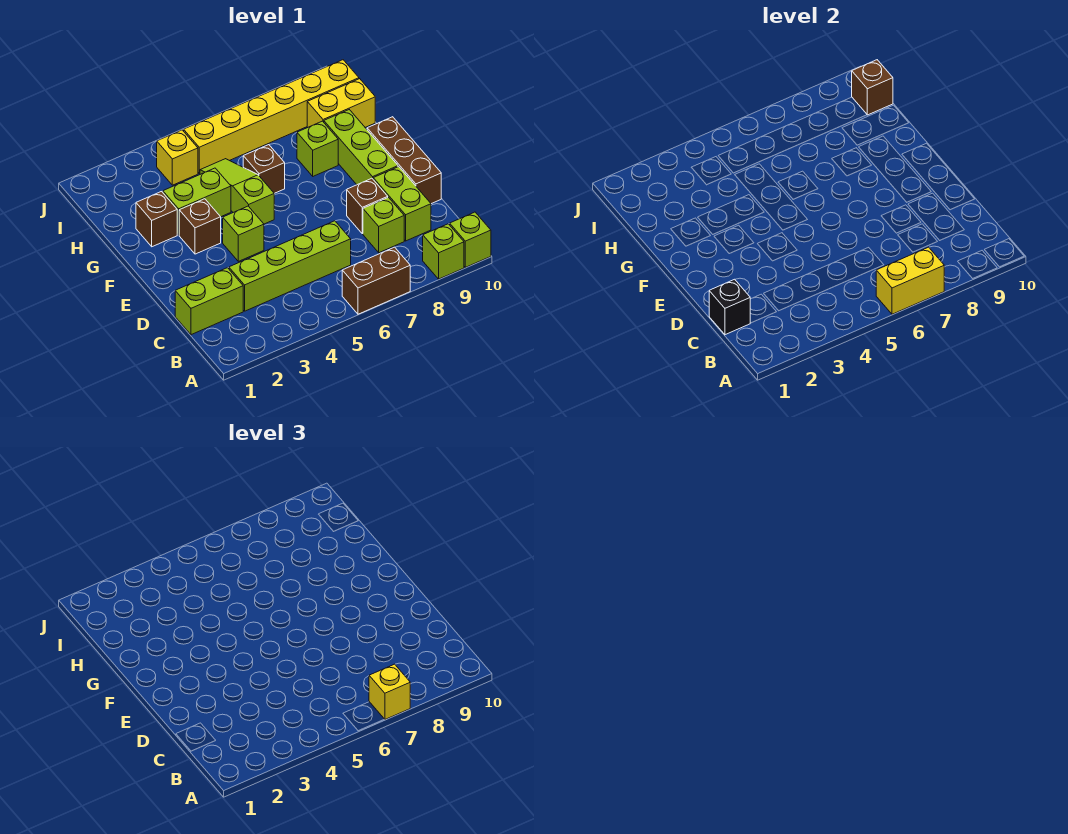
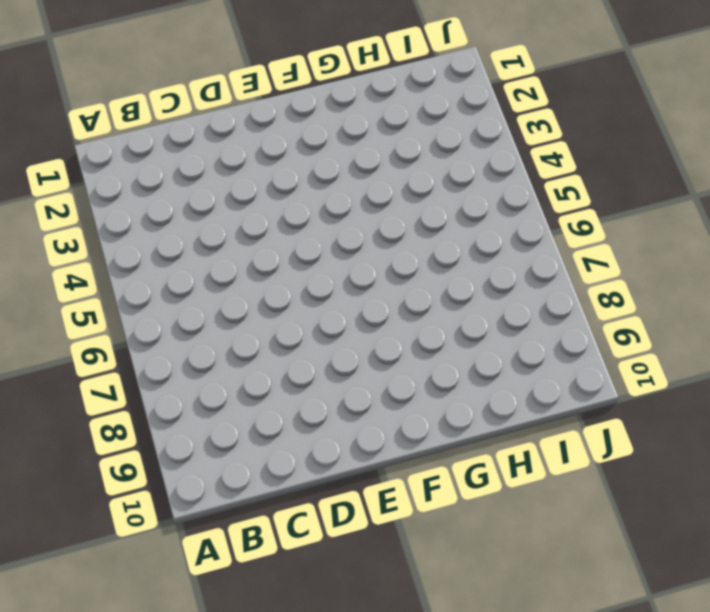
none -> brown brick A6:A7 level 1
none -> lime brick A9 level 1
none -> lime brick A10 level 1

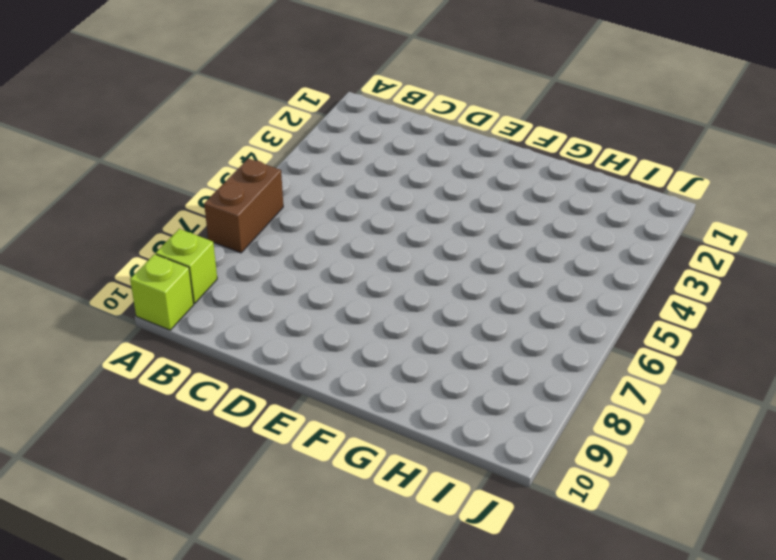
none -> lime brick C1:C2 level 1
none -> lime brick C3:C6 level 1
none -> lime brick C8 level 1

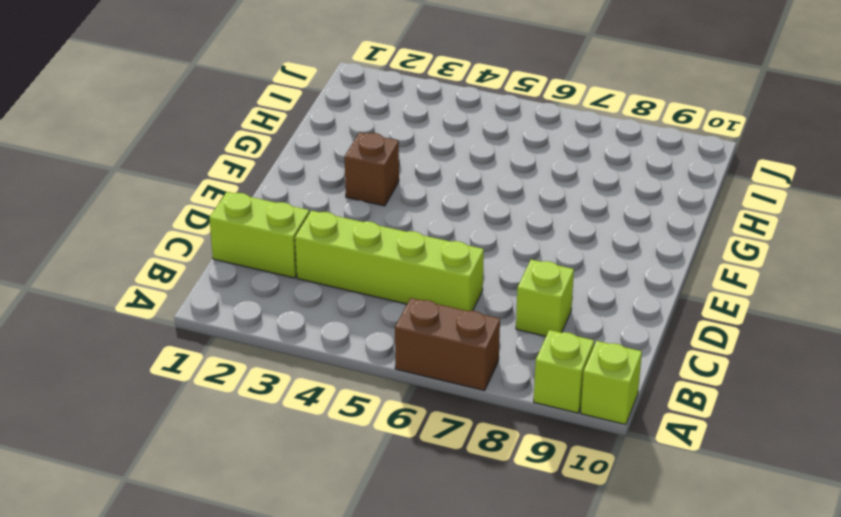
none -> lime brick C9:D9 level 1
none -> brown brick D8 level 1
none -> brown brick D10:F10 level 1

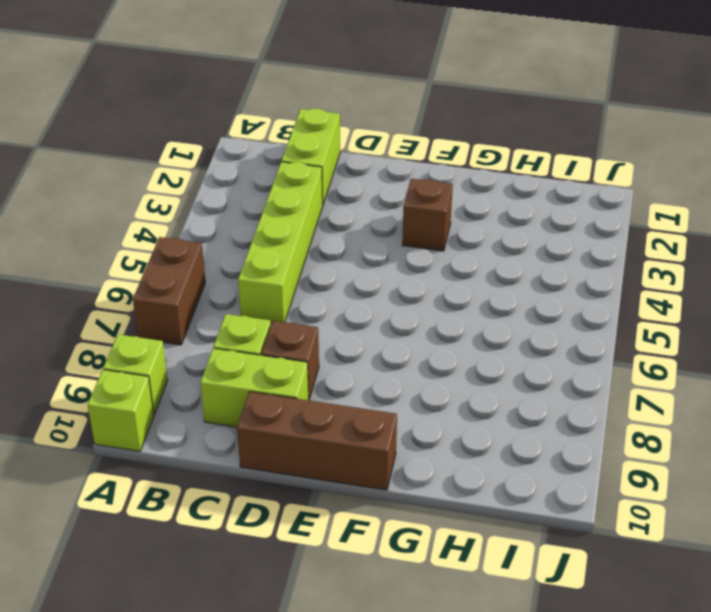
none -> lime brick E4 level 1
none -> lime brick E9:G9 level 1
none -> lime slope F5:H5 level 1 top F

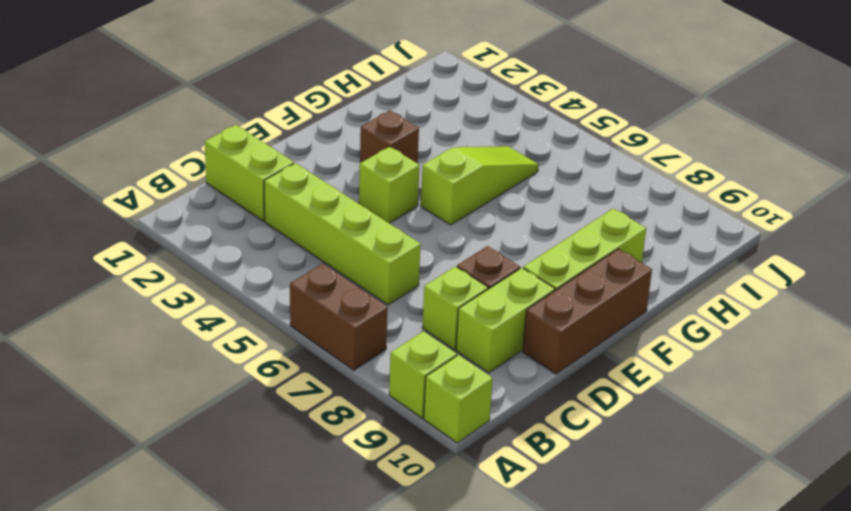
none -> brown brick G2 level 1
none -> lime brick G3:G4 level 1
none -> brown brick G6 level 1

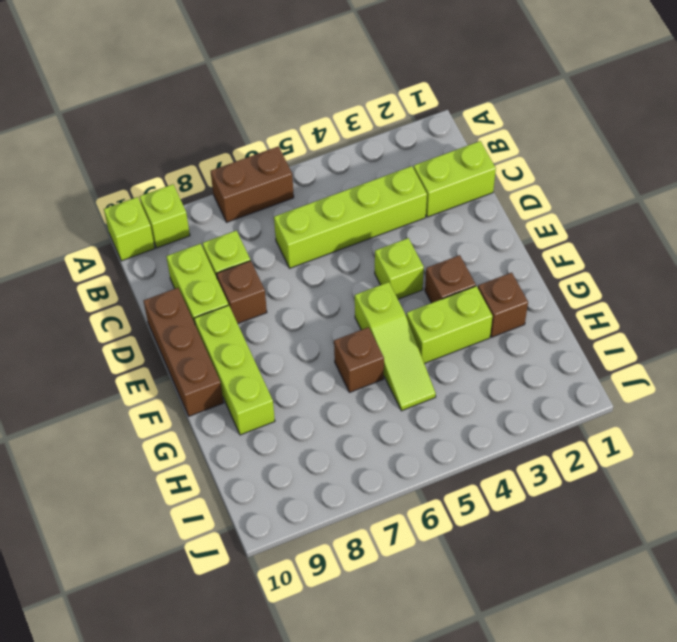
none -> lime brick G8 level 1
none -> yellow brick H9:H10 level 1
none -> yellow brick I4 level 1

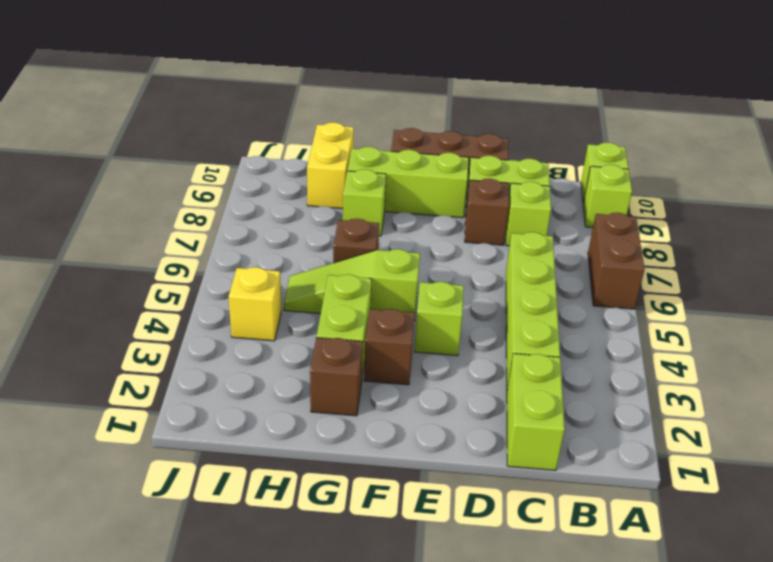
none -> yellow brick I5:I10 level 1
none -> yellow brick A6:A7 level 2
none -> black brick C1 level 2

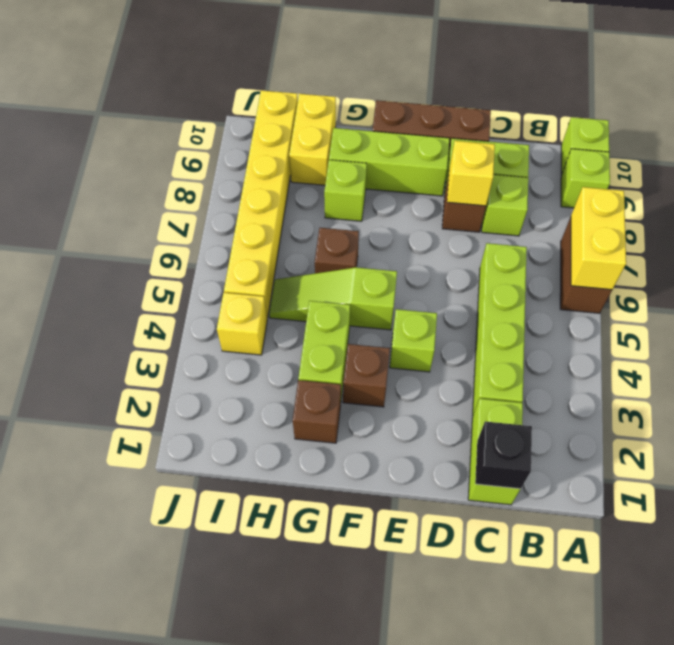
yellow brick D8 level 2 -> yellow brick A7 level 3
none -> brown brick I10 level 2

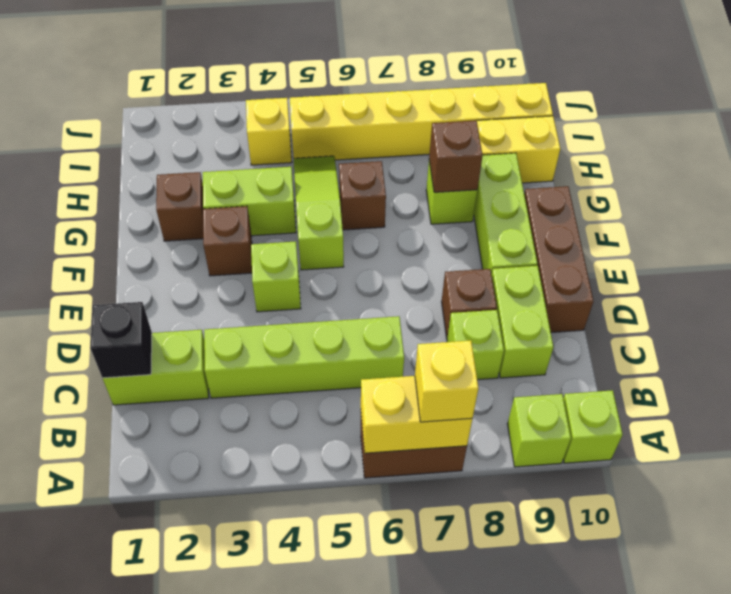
brown brick G8 level 2 -> brown brick I10 level 2

